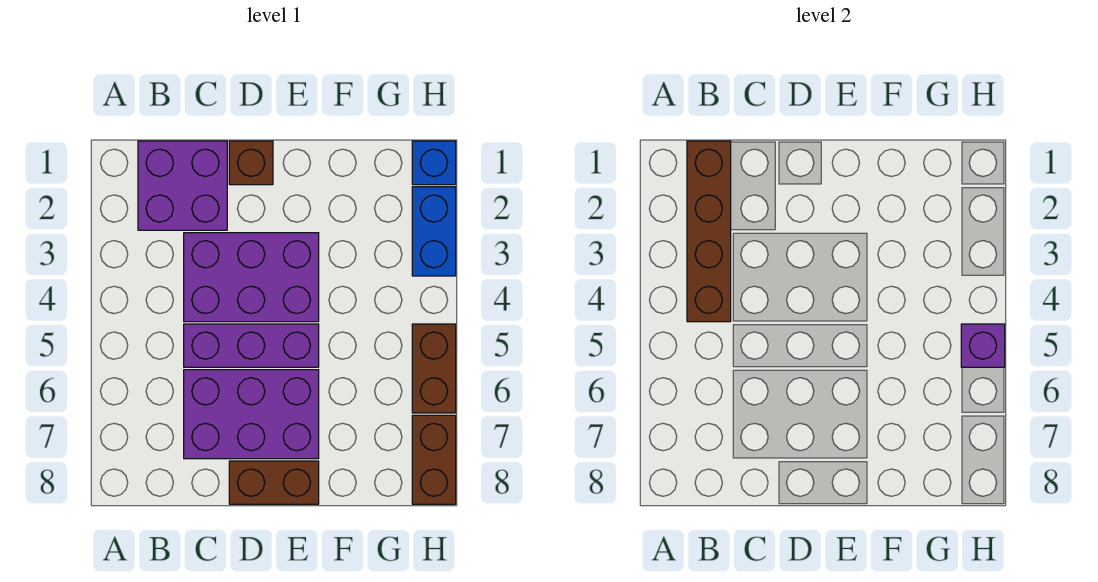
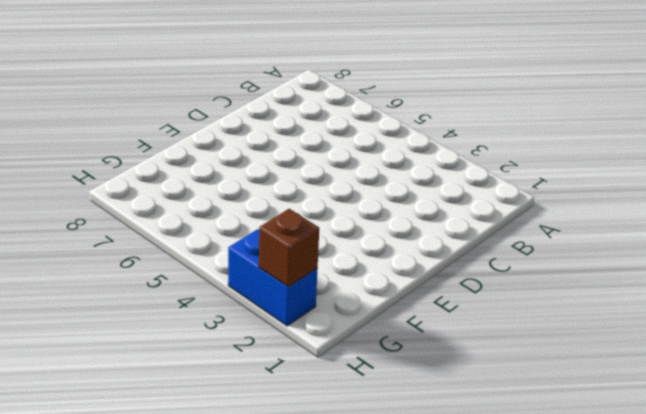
brown brick H2 level 2 -> brown brick D1 level 1
none -> purple brick B1:C2 level 1
none -> purple brick C3:E4 level 1
none -> purple brick C5:E5 level 1

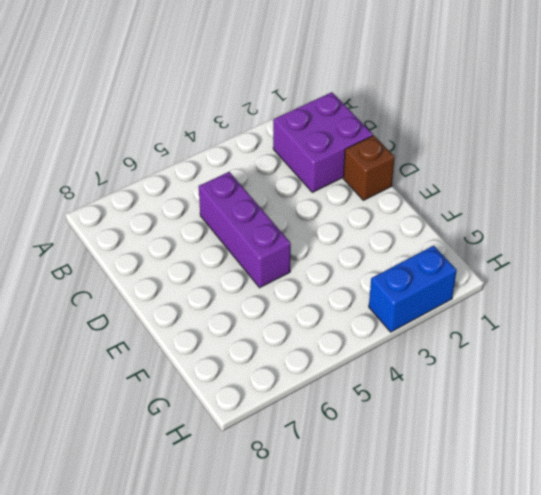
none -> purple brick C3:E4 level 1
none -> purple brick C6:E7 level 1
none -> brown brick D8:E8 level 1

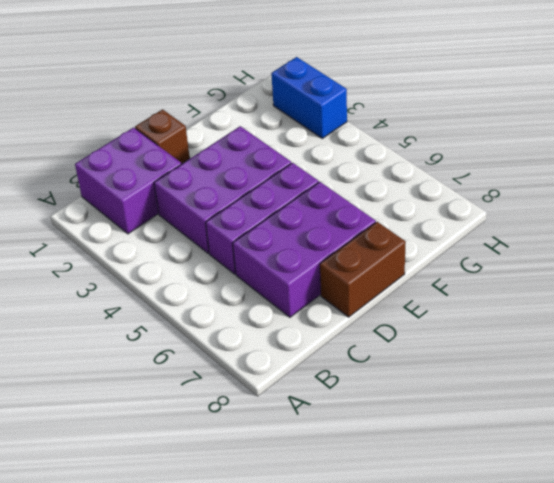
none -> blue brick H1 level 1
none -> brown brick H5:H6 level 1
none -> brown brick H7:H8 level 1

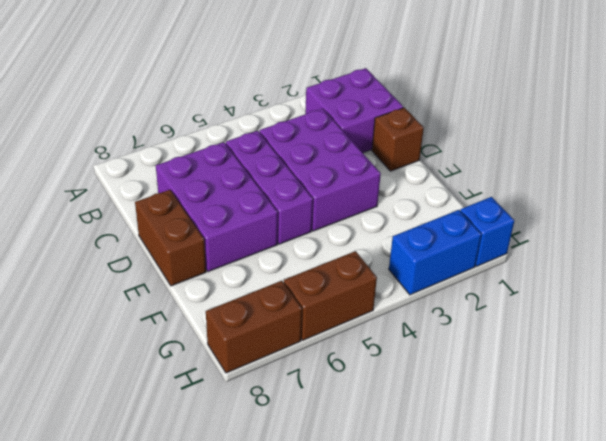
none -> brown brick B1:B4 level 2
none -> purple brick H5 level 2

